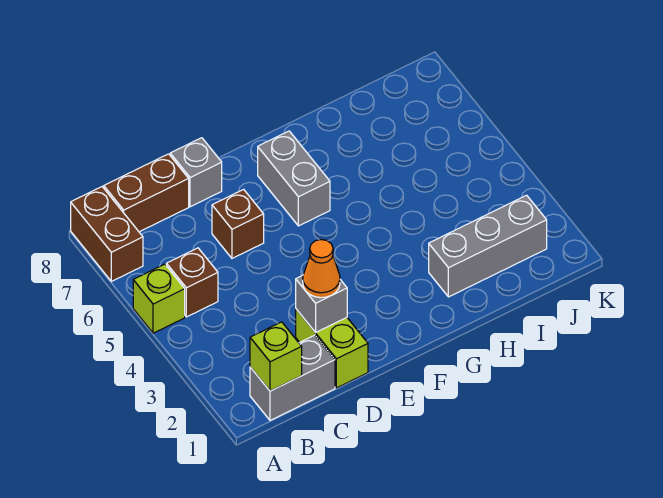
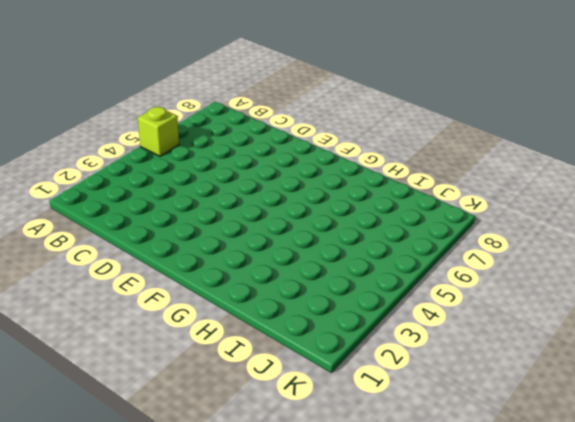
none -> brown brick A7:A8 level 1
none -> grey brick B1:C1 level 1
none -> brown brick B5 level 1

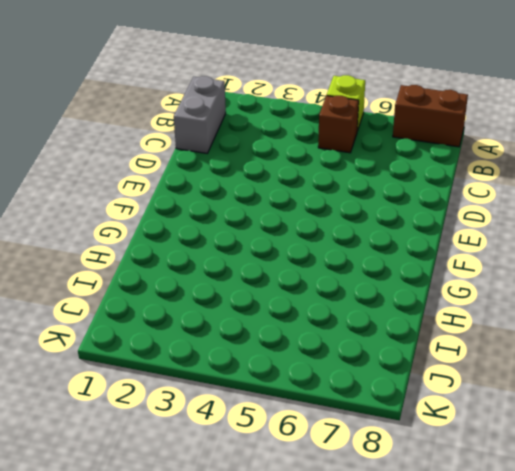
none -> brown brick B8:C8 level 1
none -> lime brick D1:D2 level 1
none -> brown brick D6 level 1

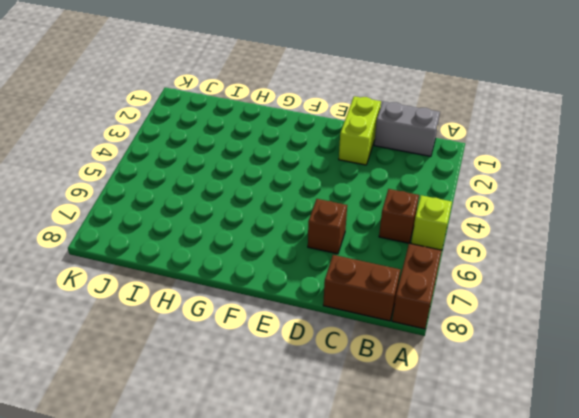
none -> grey brick D8 level 1
none -> grey brick F6:F7 level 1
none -> grey brick H2:J2 level 1

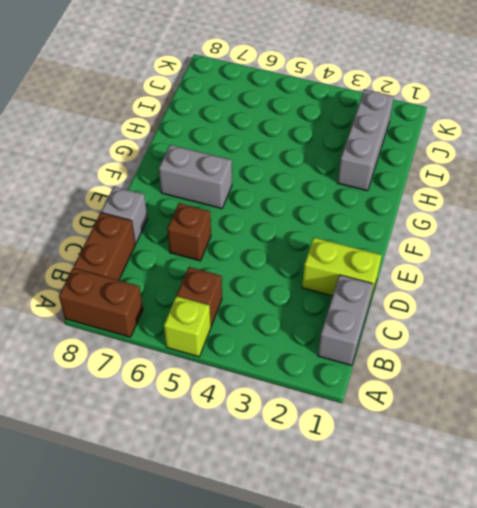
none -> lime brick B1 level 2
none -> grey brick D2 level 2
none -> orange cone D2 level 3

